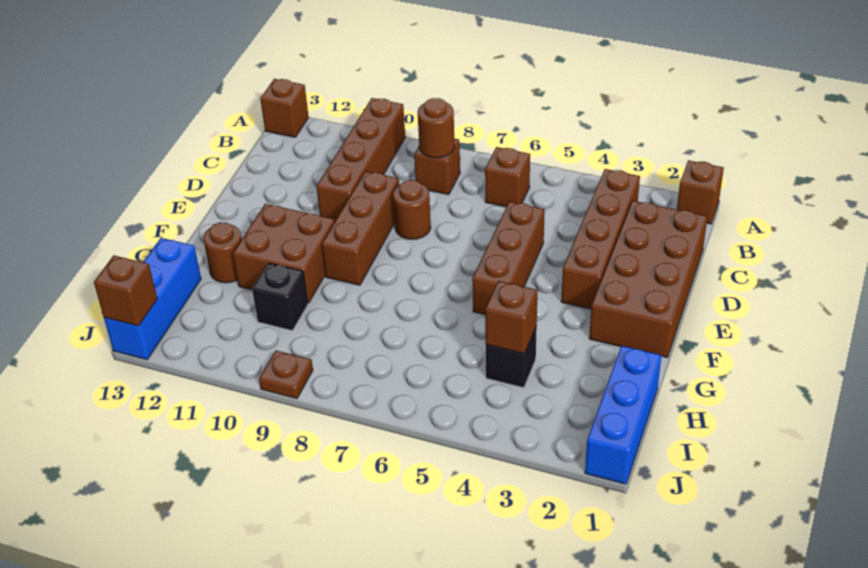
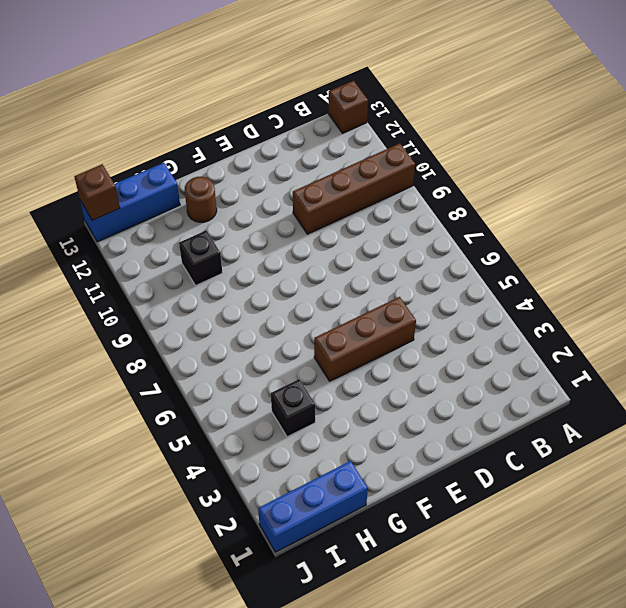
none -> brown brick A1 level 1
none -> brown brick B3:E3 level 1
none -> brown brick B6 level 1

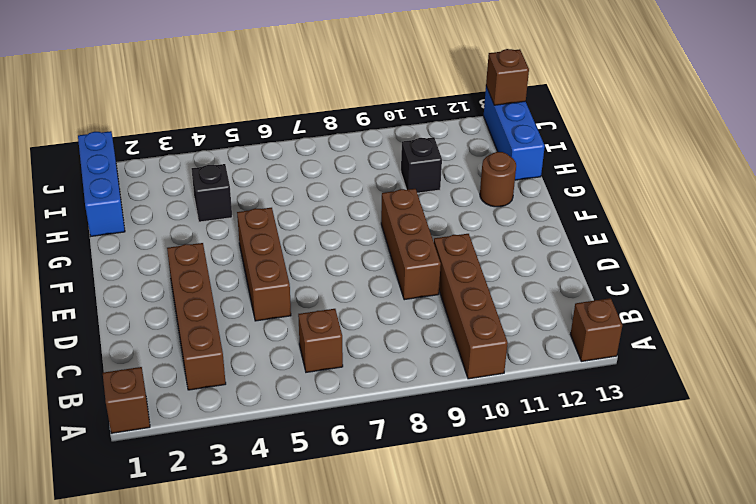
none -> brown brick B8 level 1
none -> brown brick C1:F2 level 1
none -> brown round brick D8 level 1

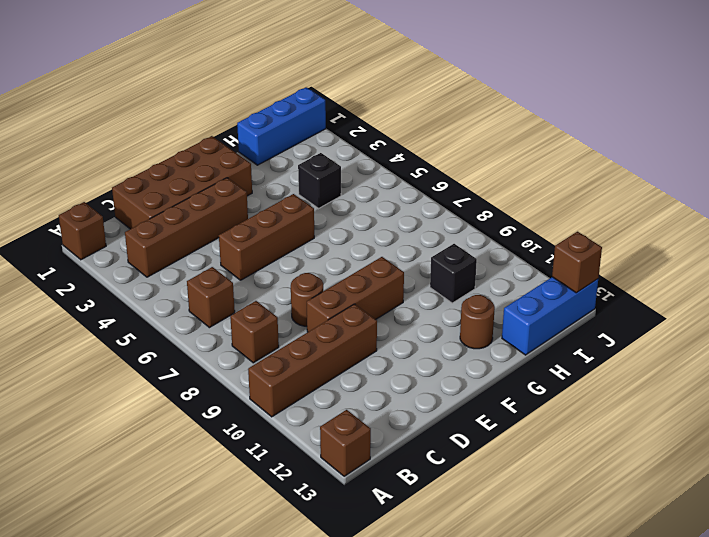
none -> brown brick F10:G11 level 1
none -> brown plate J9 level 1
none -> brown round brick B8 level 2

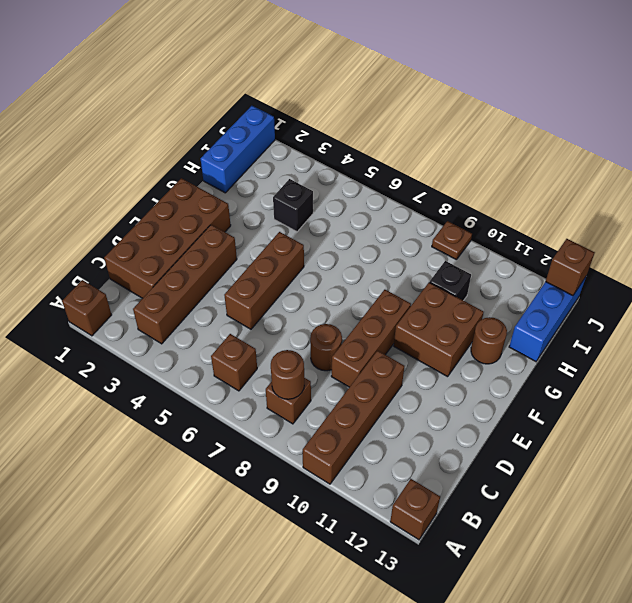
none -> brown brick H4 level 2

